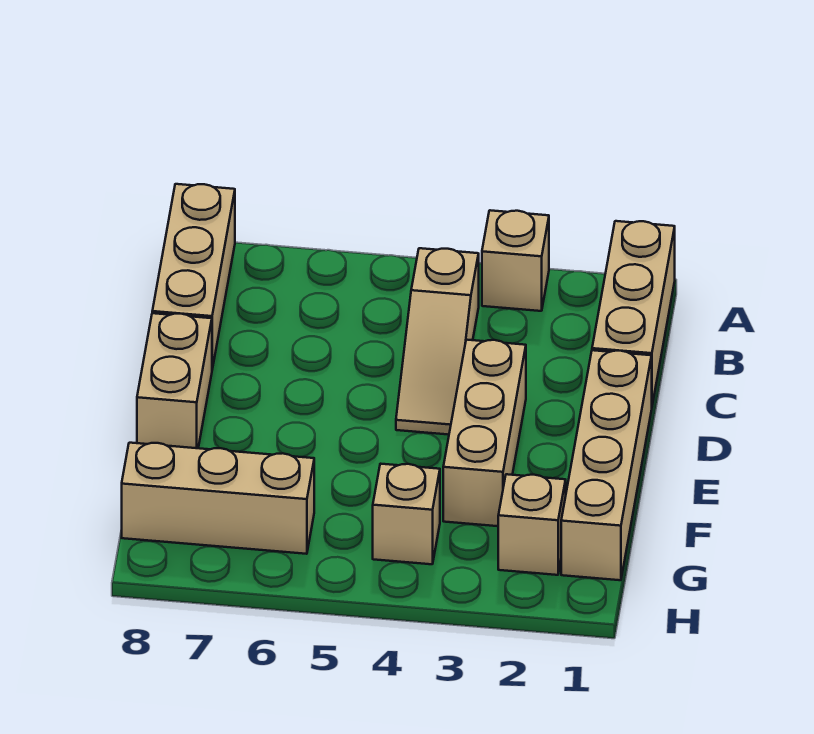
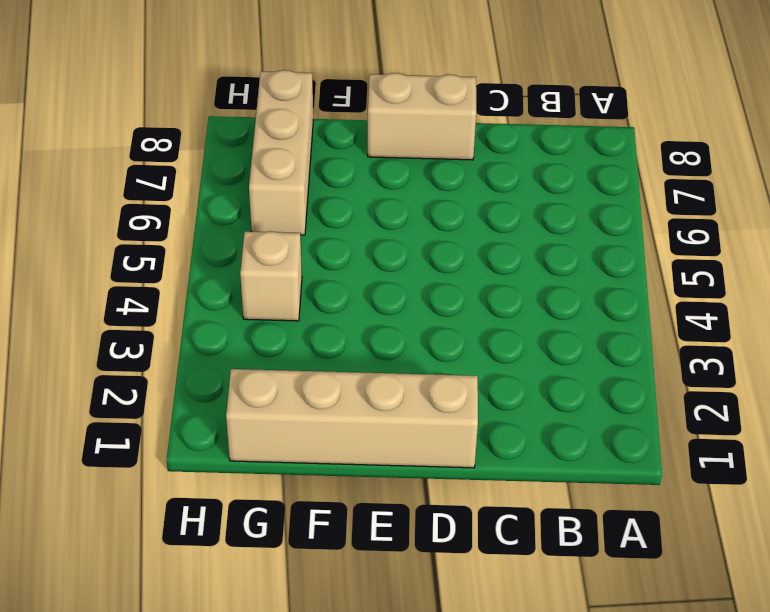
none -> tan brick A1:C1 level 1
none -> tan brick A3 level 1

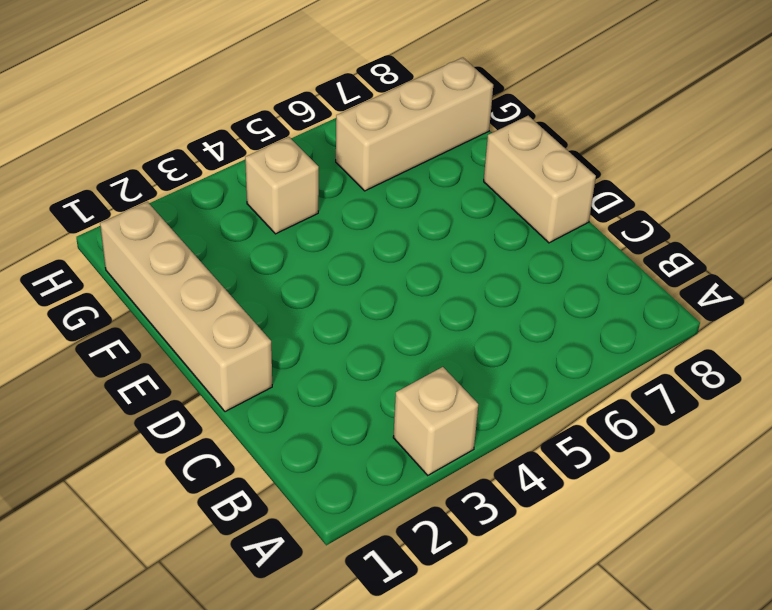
none -> tan brick A1:C1 level 1
none -> tan brick A8:C8 level 1

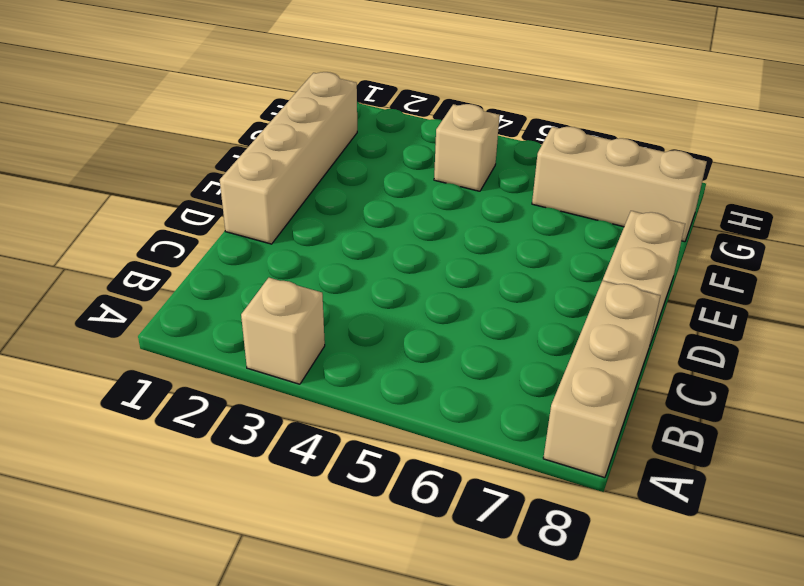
none -> tan brick A1:C1 level 1
none -> tan slope B4:D4 level 1 top B

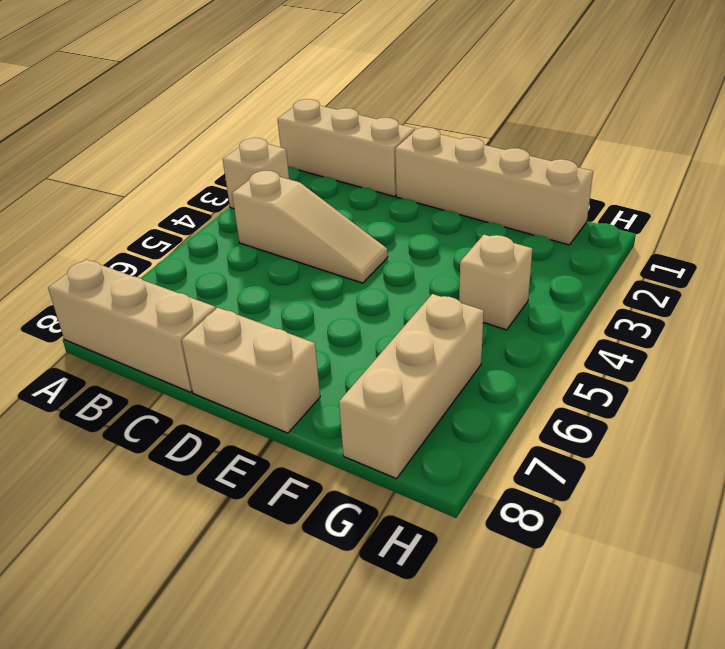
none -> tan brick D3:F3 level 1
none -> tan brick G2 level 1

